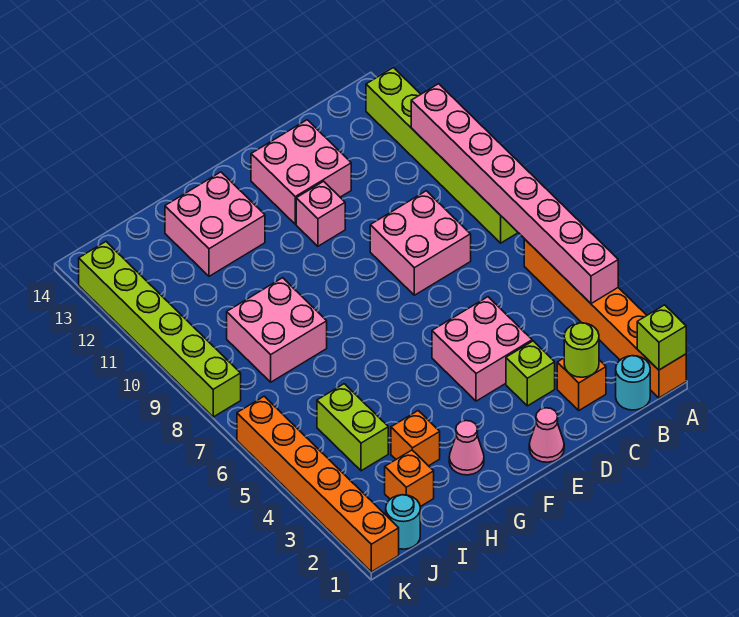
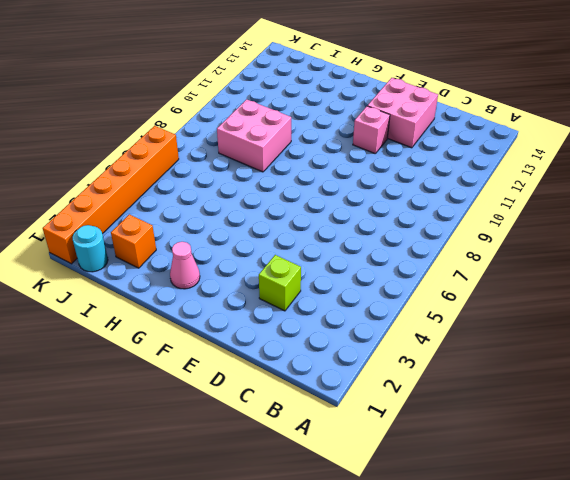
none -> orange brick A1:A6 level 1
none -> lime brick A8:A13 level 1
none -> cyan round brick B1 level 1

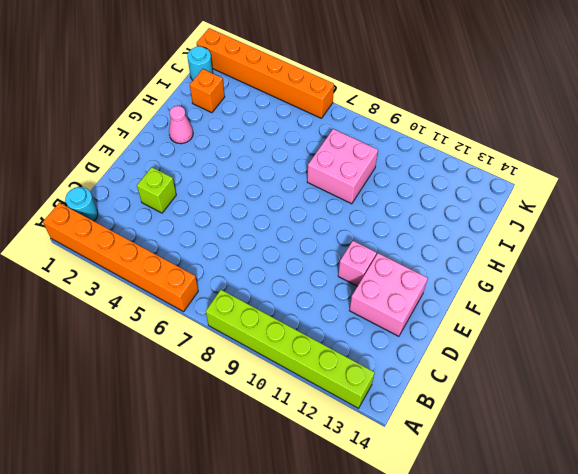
none -> orange brick C2 level 1
none -> pink brick C8:D9 level 1
none -> pink brick D4:E5 level 1

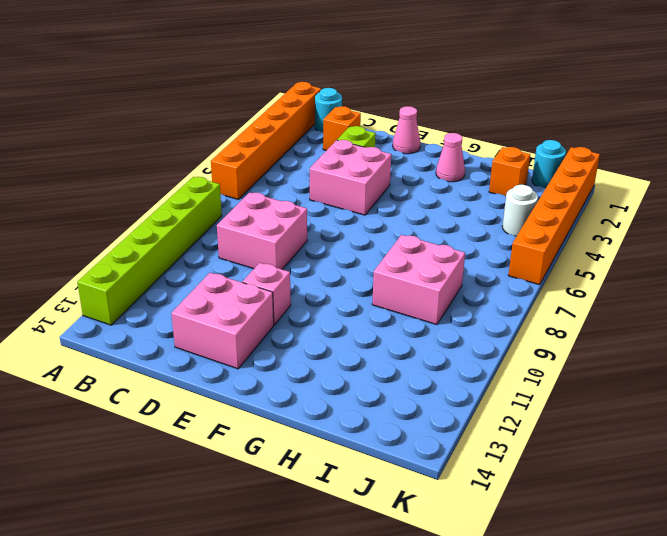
white round brick J4 level 1 -> none
none -> pink brick G12:H13 level 1
none -> orange brick H3 level 1
none -> lime brick I4:I5 level 1

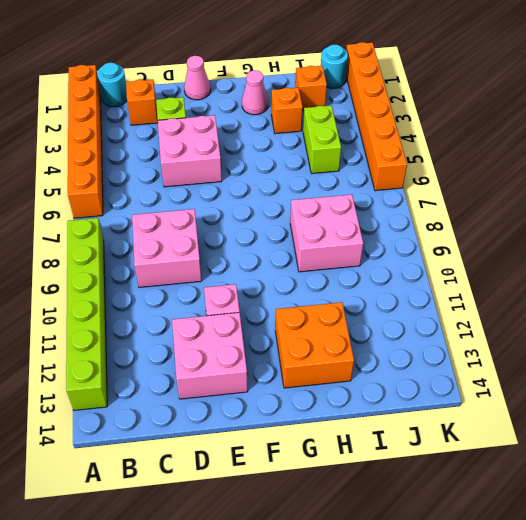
orange brick G12:H13 level 1 -> pink brick G12:H13 level 1
none -> lime brick K8:K13 level 1
none -> lime brick A1 level 2
none -> pink brick A4:A11 level 2

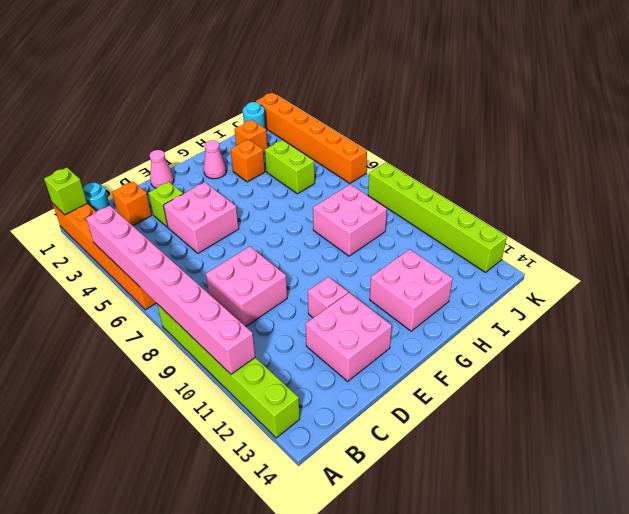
none -> lime round brick C2 level 2

